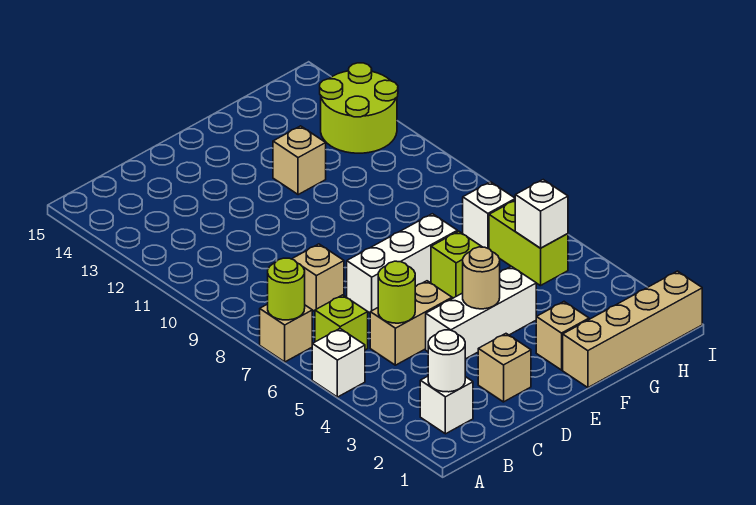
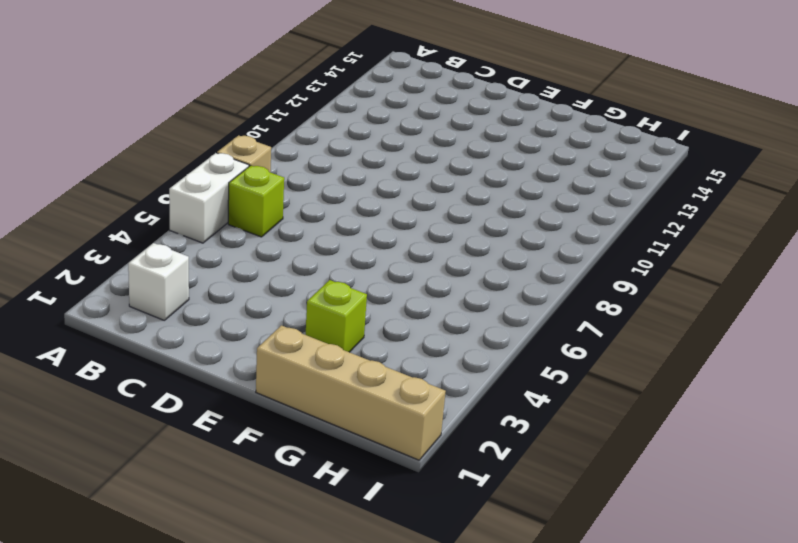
white brick A5:A6 level 1 -> white brick A5 level 1
lime brick F3 level 1 -> lime brick F6 level 1
none -> tan brick C5:D5 level 1
none -> tan brick C8 level 1
none -> tan brick D2 level 1

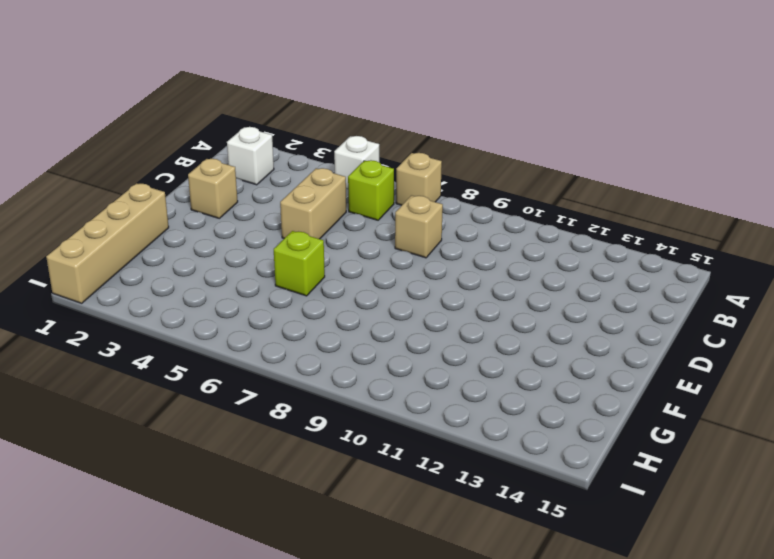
none -> white brick D4:F4 level 1
none -> white brick D7:F7 level 1
none -> tan brick F2 level 1

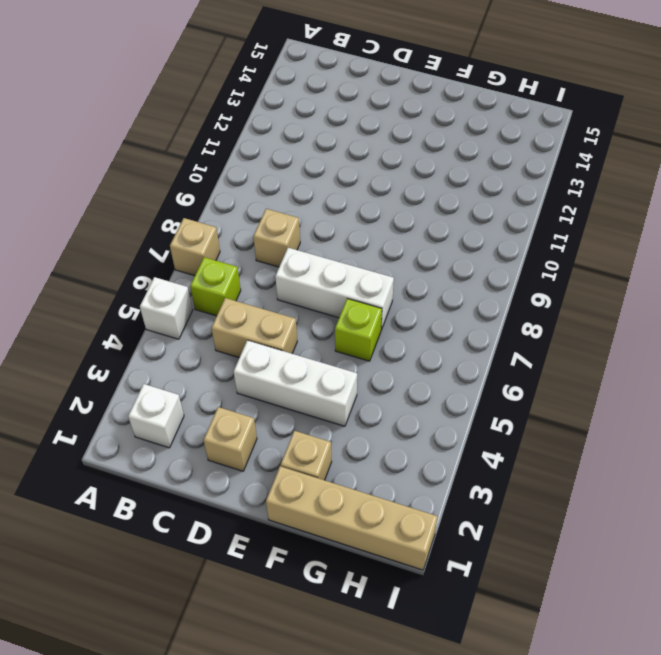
none -> tan brick F12 level 1
none -> lime brick H5:H6 level 1
none -> white brick H7 level 1

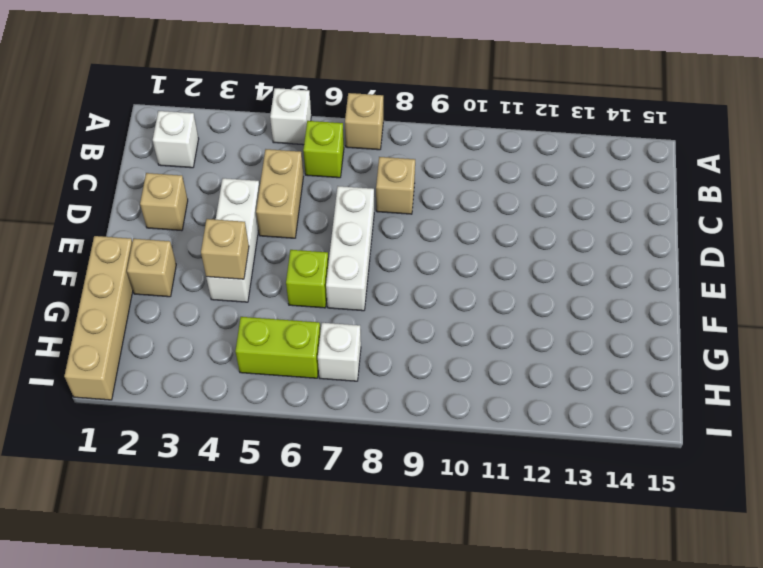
tan brick F4 level 2 -> tan brick F12 level 1
none -> lime round brick H12:I13 level 1
none -> lime round brick A7 level 2
none -> white round brick B2 level 2

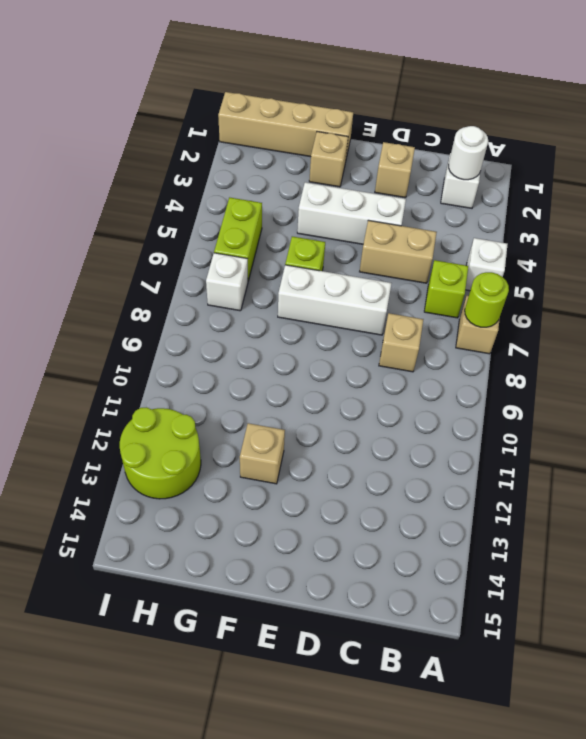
none -> lime round brick C5 level 2
none -> tan round brick E4 level 2
none -> white brick H5 level 2

